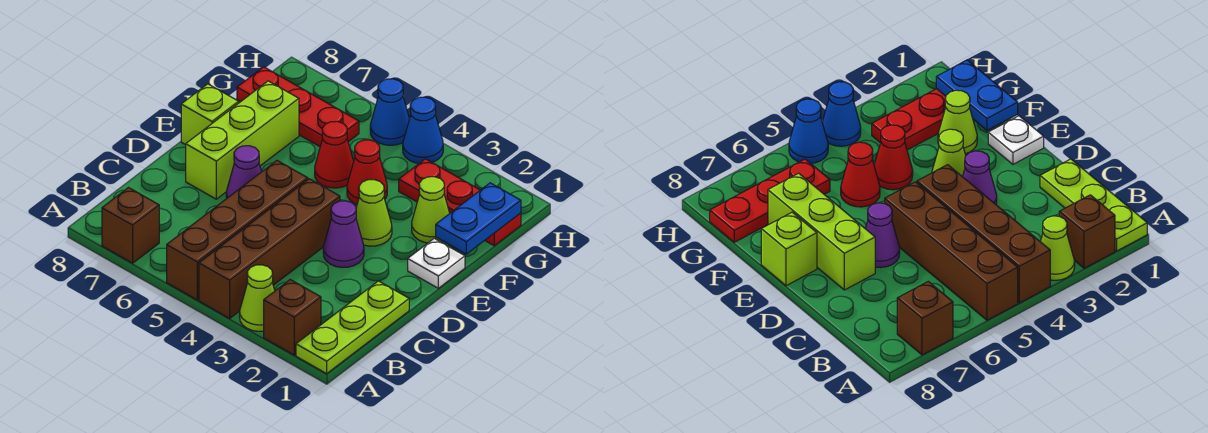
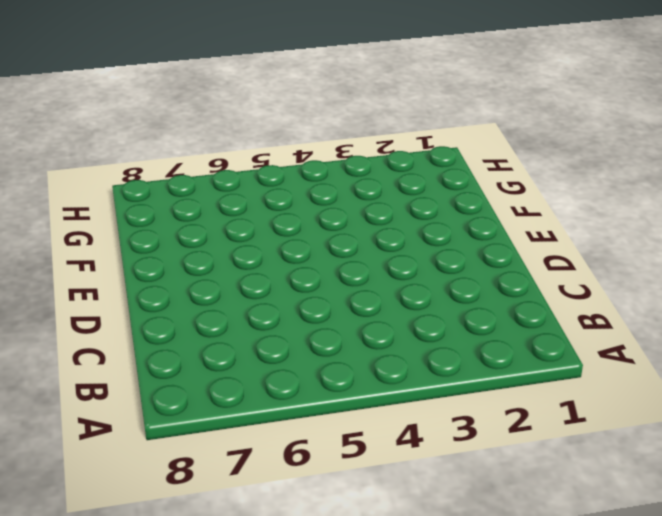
none -> lime plate A1:C1 level 1
none -> brown brick A2 level 1
none -> lime cone A3 level 1

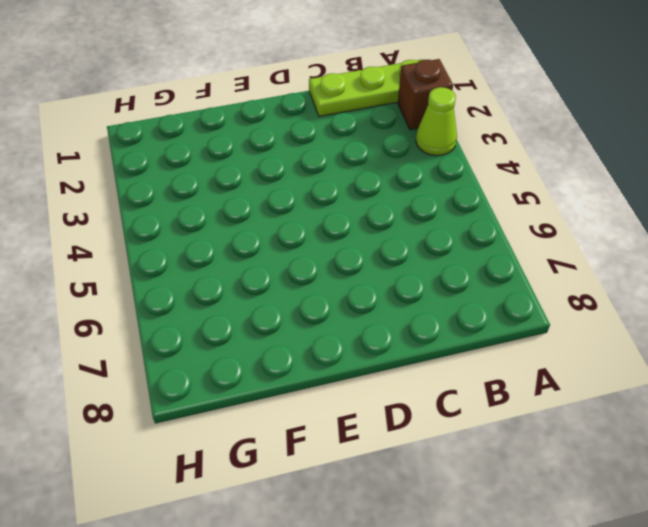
none -> brown brick A4:D4 level 1
none -> brown brick A5:D5 level 1
none -> brown brick A7 level 1

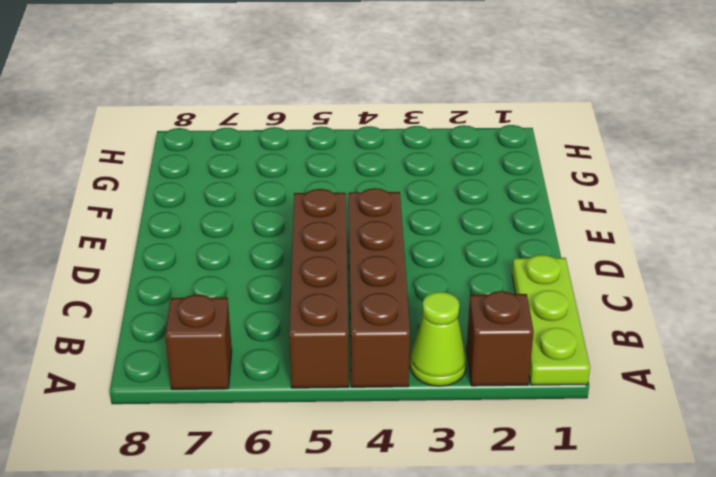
none -> purple cone D3 level 1
none -> purple cone D6 level 1
none -> lime brick D7:F7 level 1

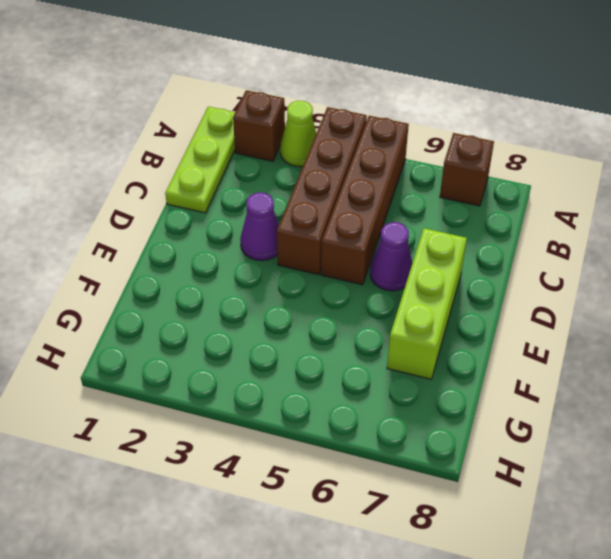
none -> white plate E1 level 1
none -> lime cone E3 level 1
none -> lime brick E8 level 1

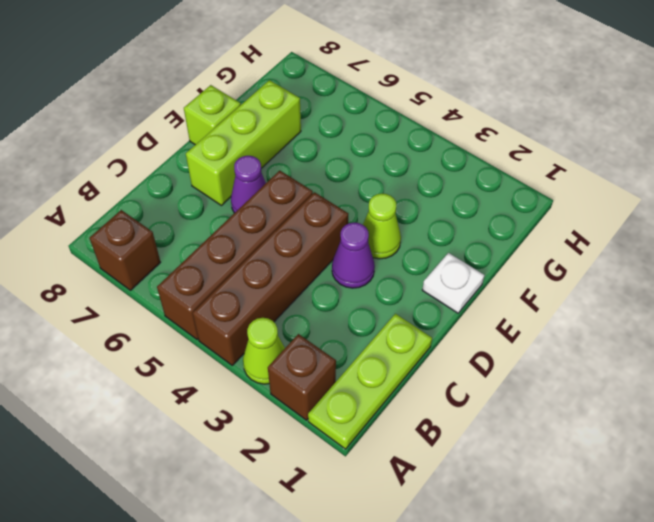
none -> lime cone F2 level 1
none -> red cone F4 level 1
none -> red cone F5 level 1

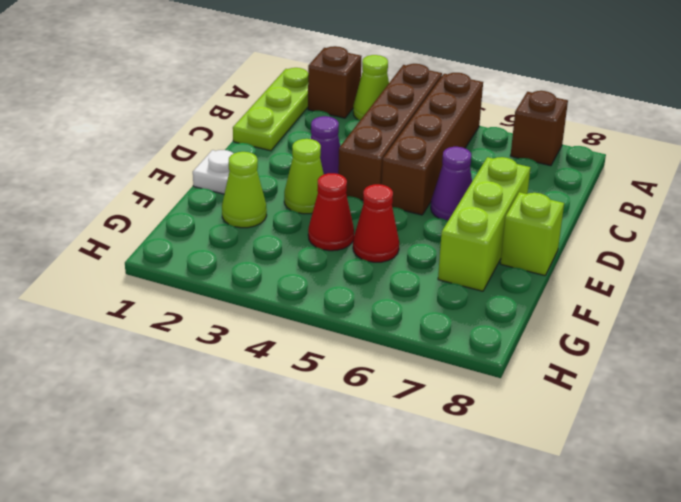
none -> red plate G1:G3 level 1
none -> red plate G6:G8 level 1
none -> blue cone H4 level 1

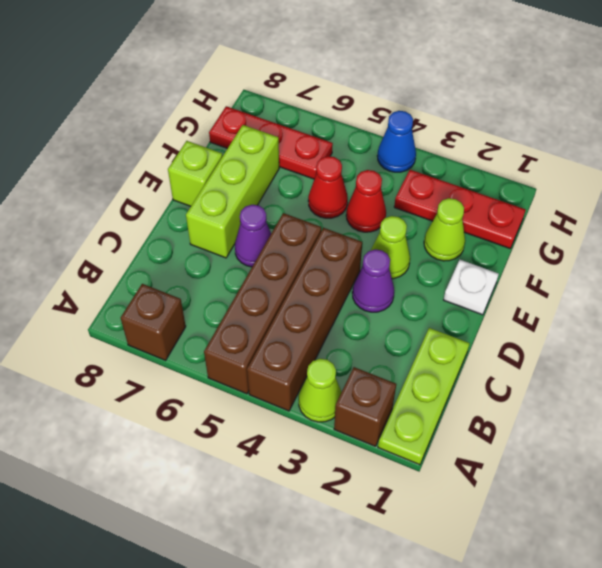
none -> blue cone H5 level 1
none -> blue plate F1:G1 level 2

